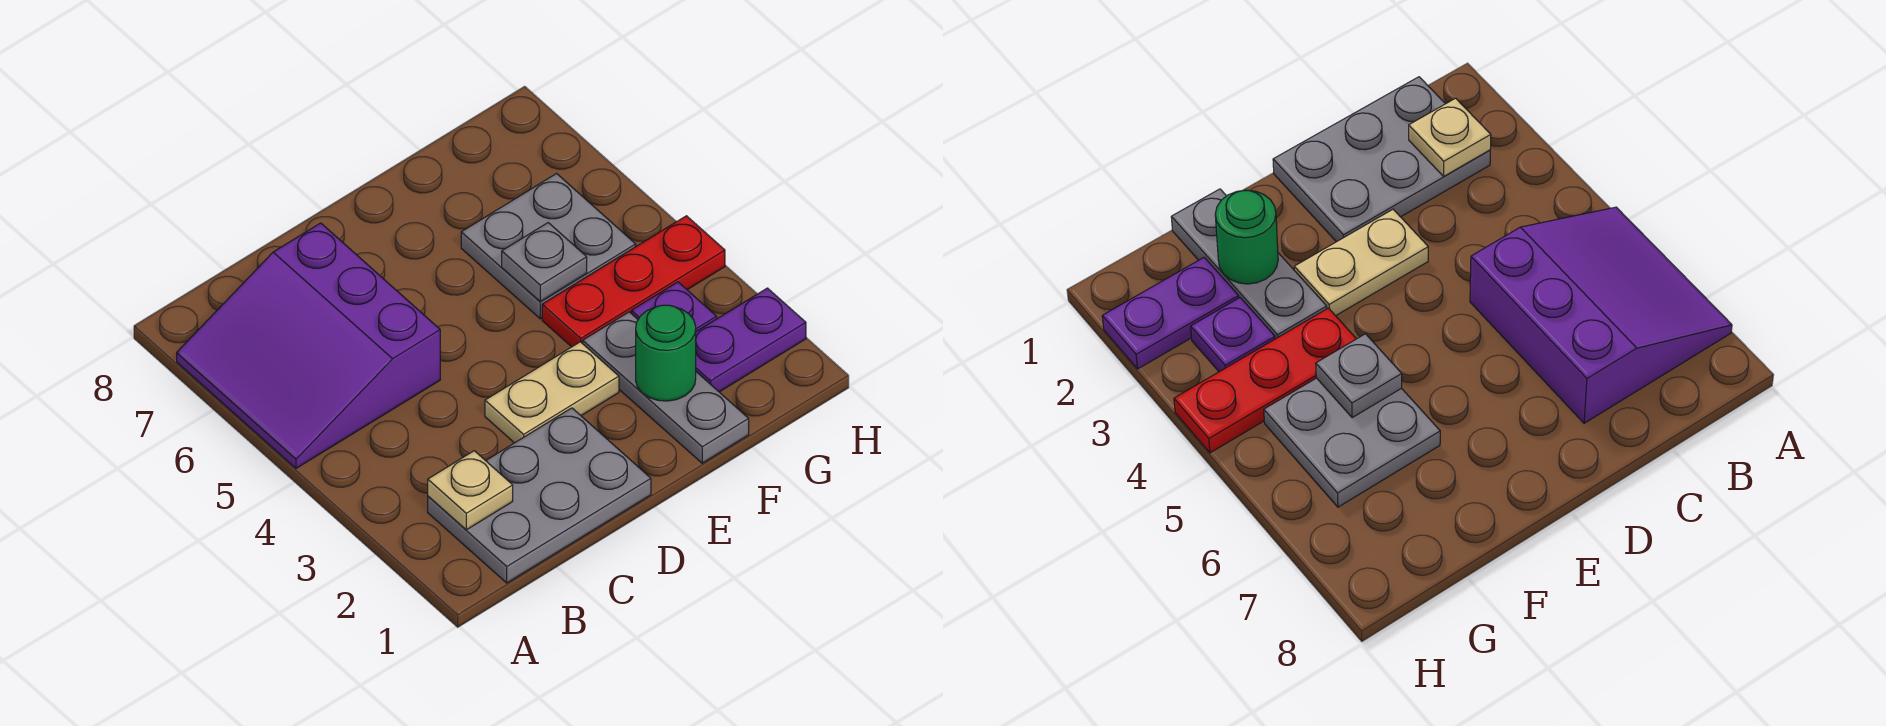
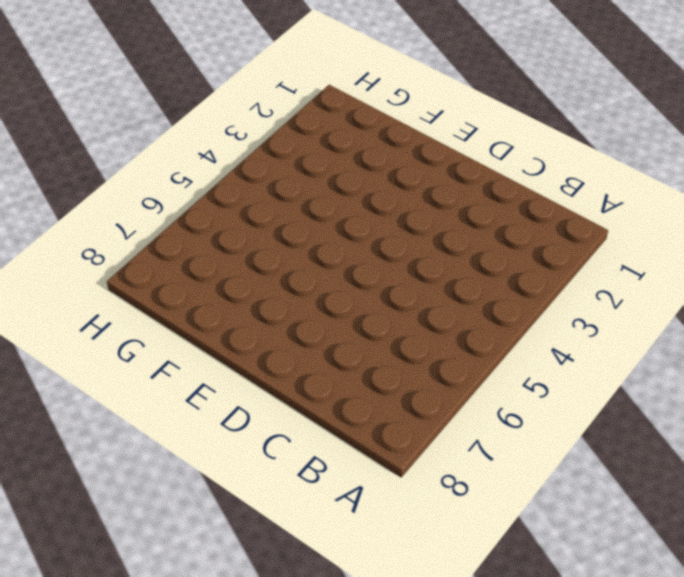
none -> purple slope A5:C7 level 1 top C
none -> grey plate B1:D2 level 1

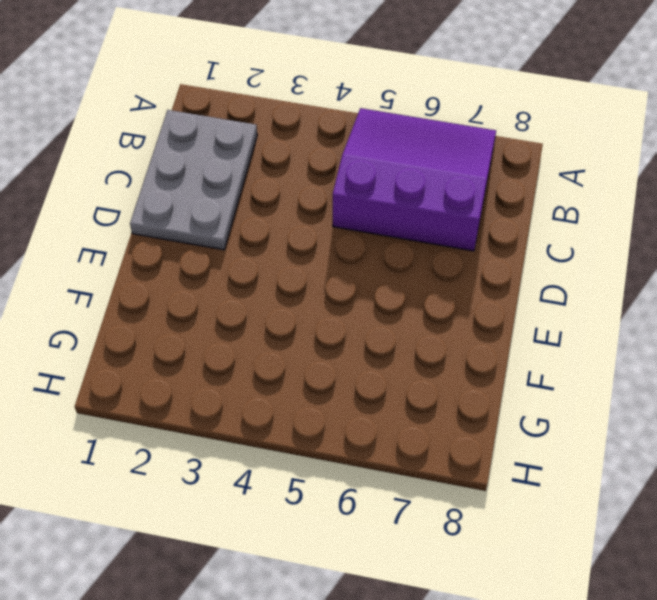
none -> tan plate D3:E3 level 1
none -> grey plate F1:F3 level 1

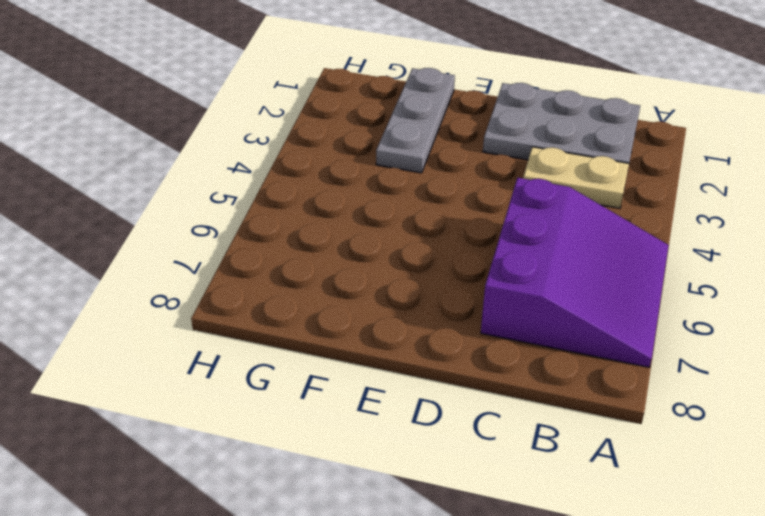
tan plate B3:C3 level 1 -> tan plate D3:E3 level 1
none -> red plate F4:H4 level 1
none -> grey plate F5:G6 level 1

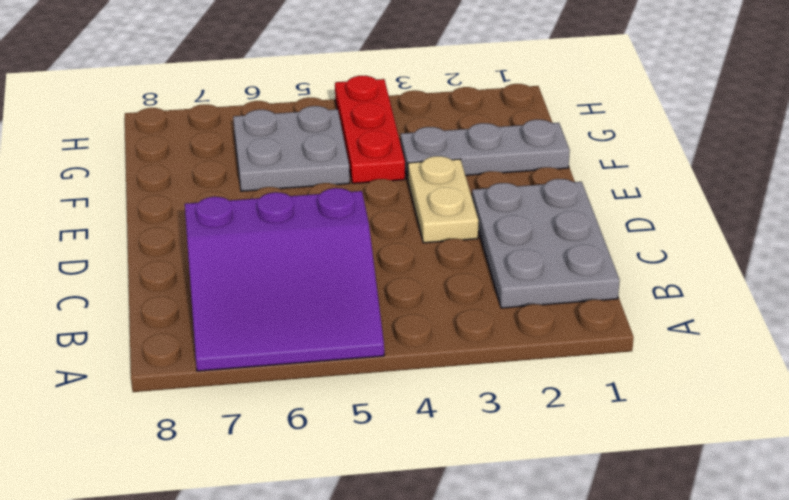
none -> purple plate G2:H2 level 1
none -> purple plate G3 level 1

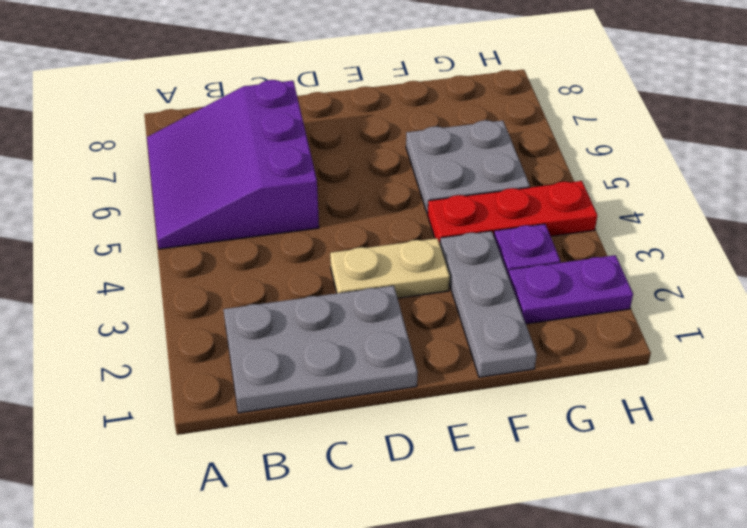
none -> tan plate B2 level 2
none -> green round brick F2 level 2

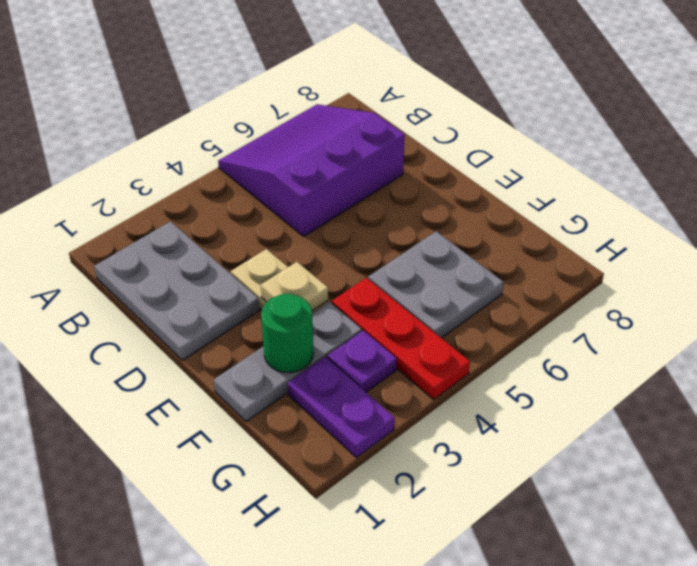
tan plate E3 level 2 -> tan plate B2 level 2
none -> grey plate F5 level 2

